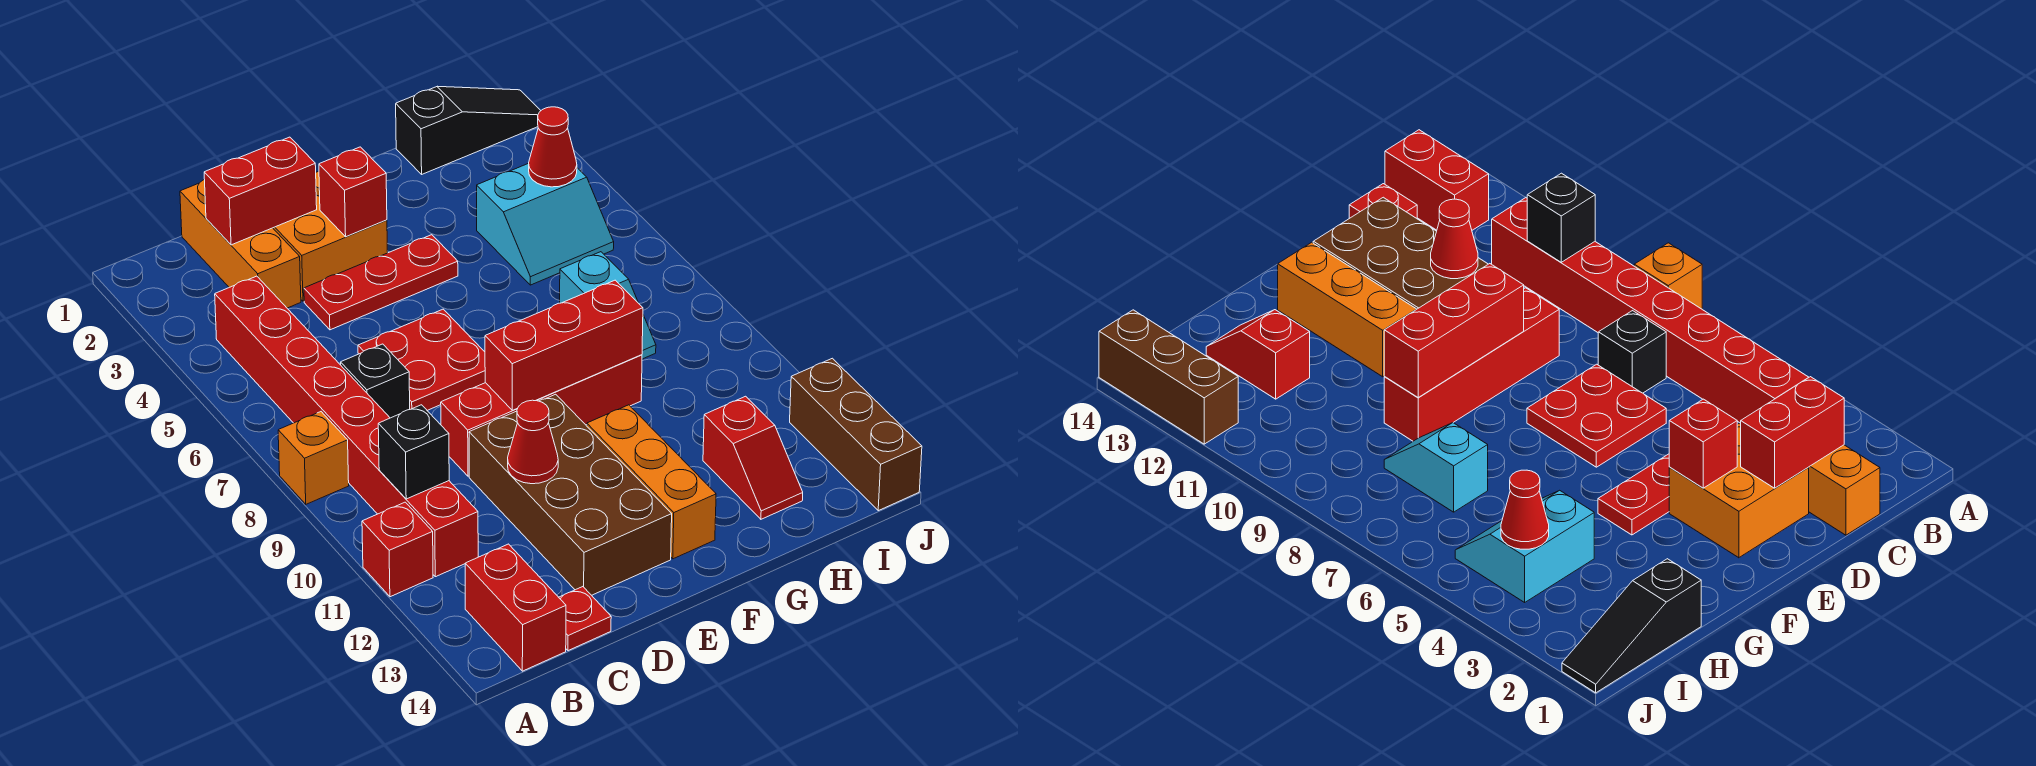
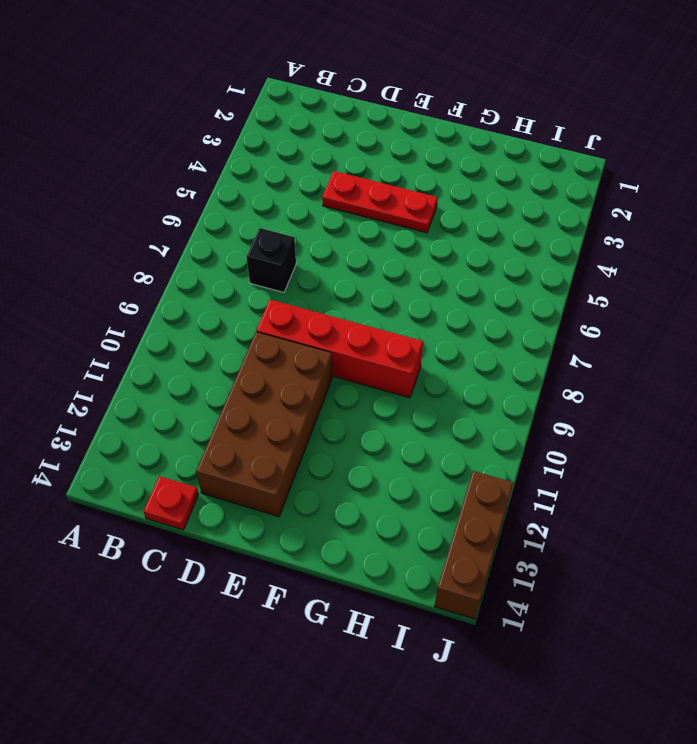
none -> orange brick A8 level 1
none -> red brick A11 level 1
none -> red brick B4:B11 level 1

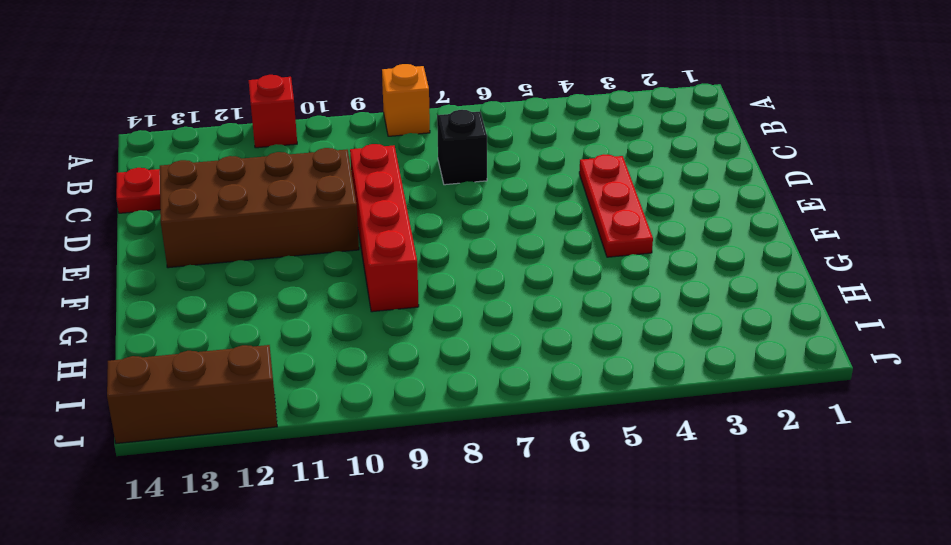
none -> red brick B4:B11 level 1
none -> red brick B13:B14 level 1
none -> orange brick C1:C3 level 1

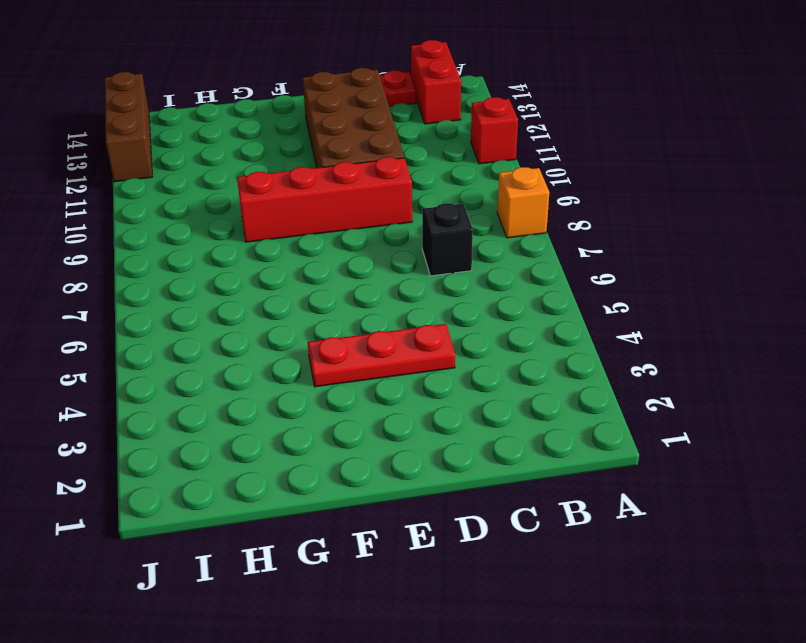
none -> red brick B4:B11 level 1
none -> orange brick C1:C3 level 1
none -> orange brick D2:E3 level 1

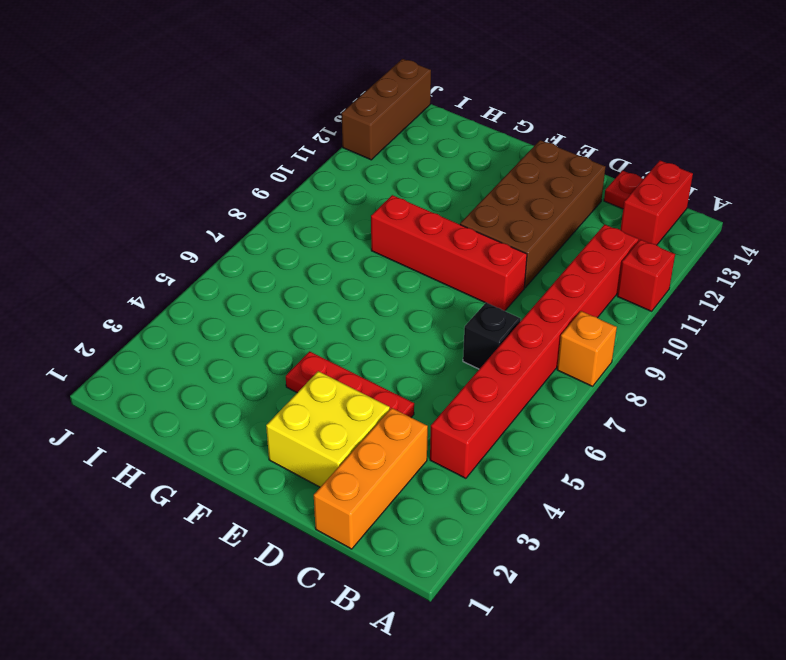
yellow brick D2:E3 level 1 -> orange brick D2:E3 level 1
none -> red plate D6:E7 level 1
none -> orange brick F11:F13 level 1
none -> black slope H1:J1 level 1 top H

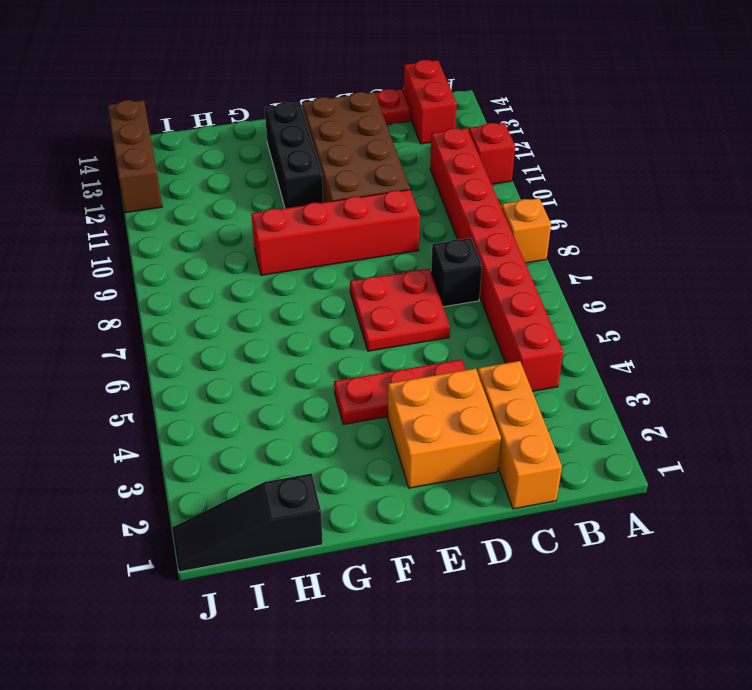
black brick F11:F13 level 1 -> orange brick F11:F13 level 1
none -> cyan slope H4:I5 level 1 top 4
none -> cyan slope H7:H8 level 1 top 7
none -> red slope H12:H13 level 1 top 12

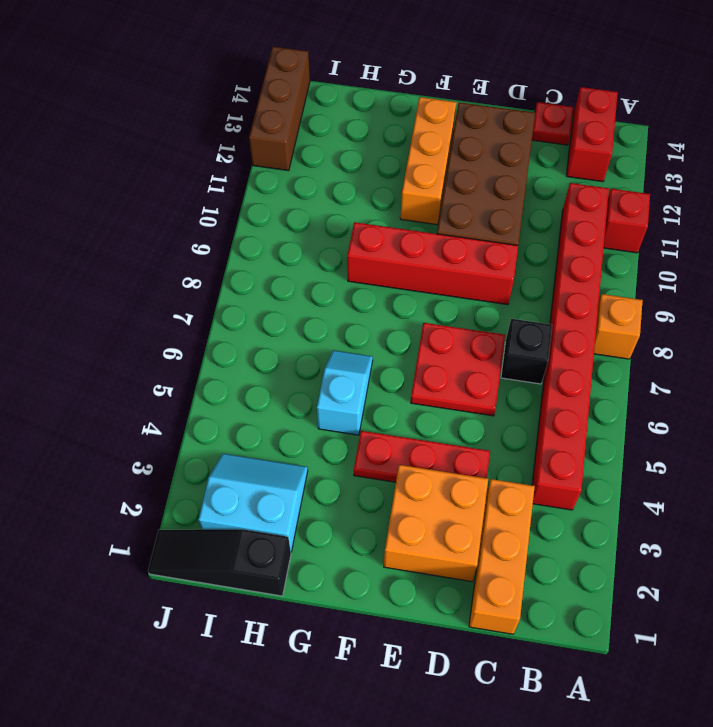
cyan slope G5:G6 level 1 top 5 -> cyan slope H7:H8 level 1 top 7
cyan slope H2:I3 level 1 top 2 -> cyan slope H4:I5 level 1 top 4
none -> red slope H12:H13 level 1 top 12
none -> black brick B10 level 2
none -> red brick C2:D2 level 2

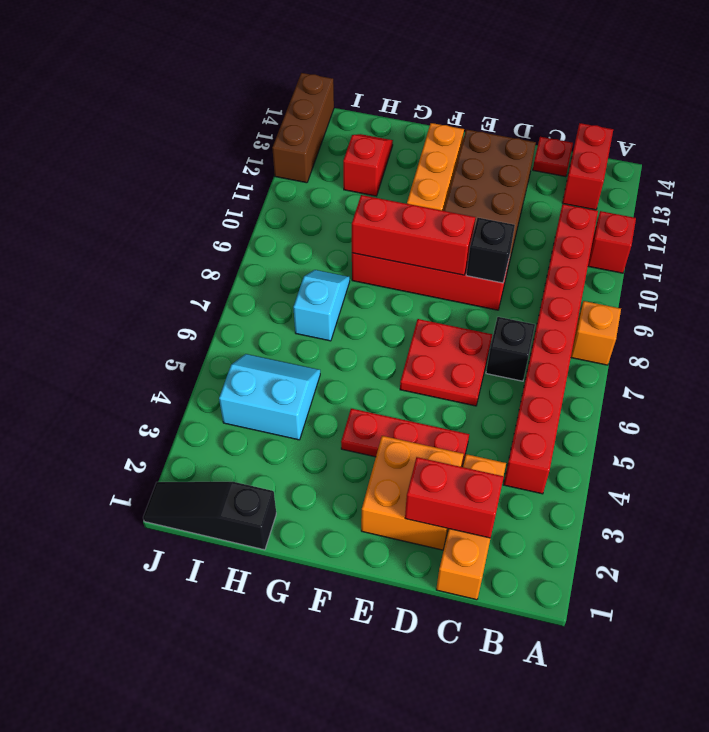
black brick D9 level 2 -> black brick B10 level 2
none -> red cone D11 level 2
none -> red brick E3 level 2
none -> red cone I4 level 2

